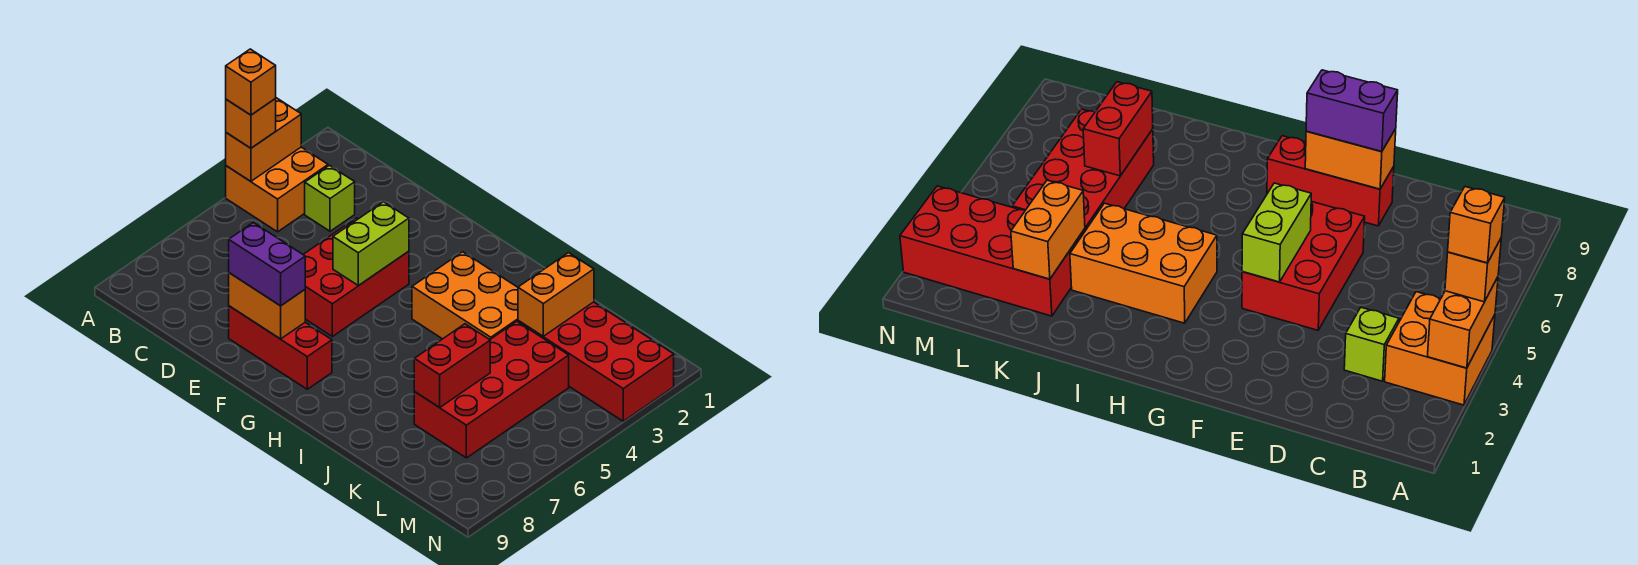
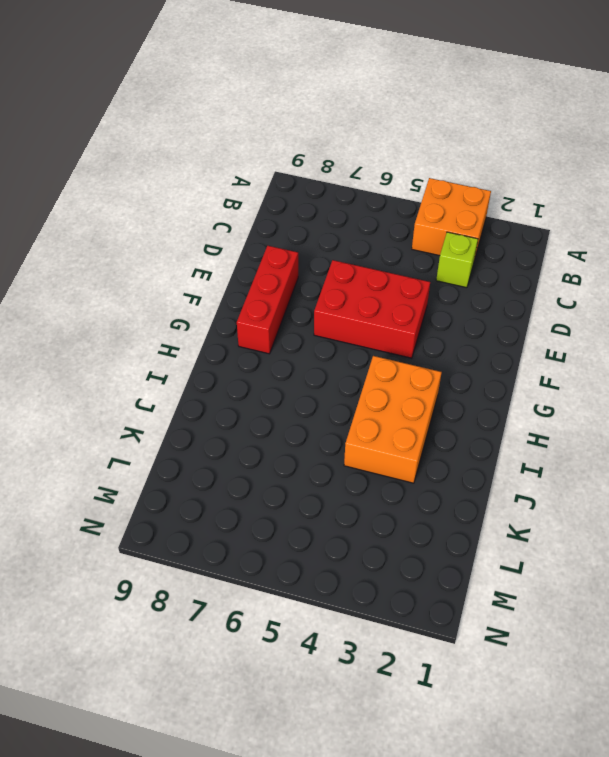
none -> red brick K2:N3 level 1
none -> red brick K4:L7 level 1
none -> orange brick A3:A4 level 2

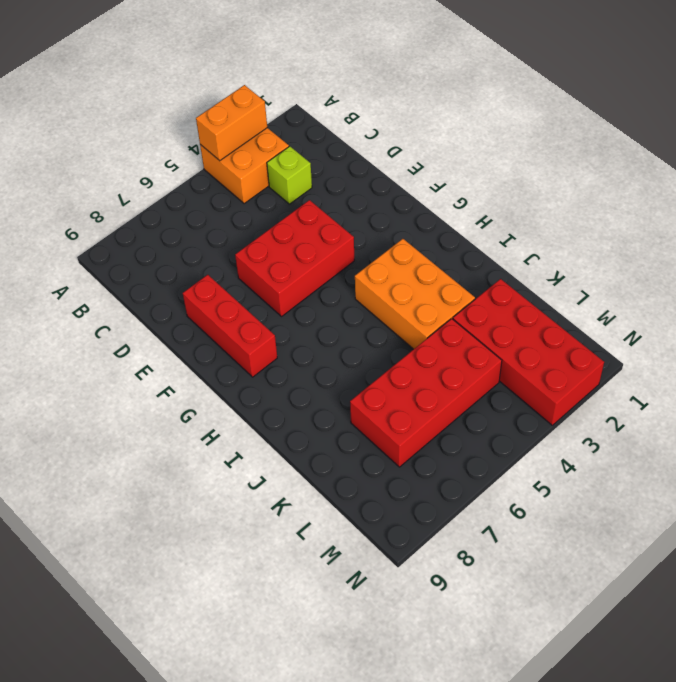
none -> orange brick E8:F8 level 2
none -> lime brick F4:F5 level 2
none -> orange brick K2:K3 level 2

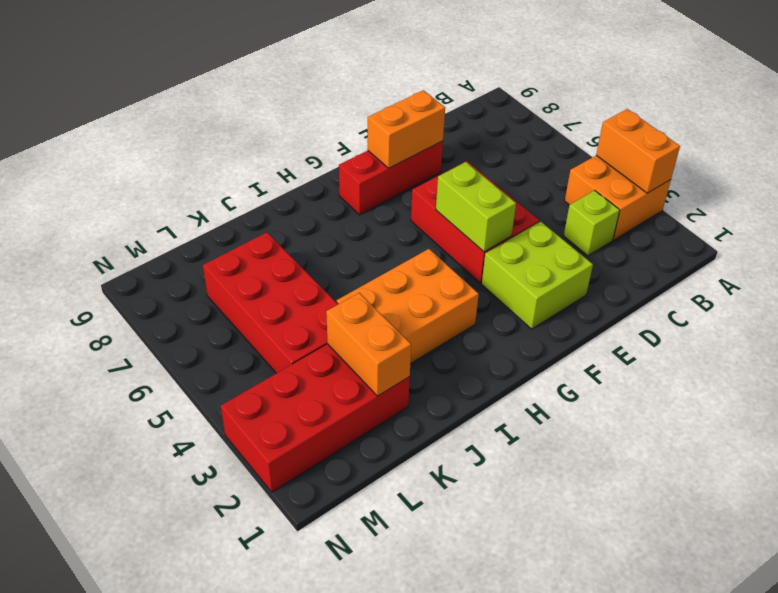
lime brick E2:F3 level 1 -> none
none -> red brick K6:K7 level 2
none -> orange brick A4 level 3
none -> purple brick E8:F8 level 3

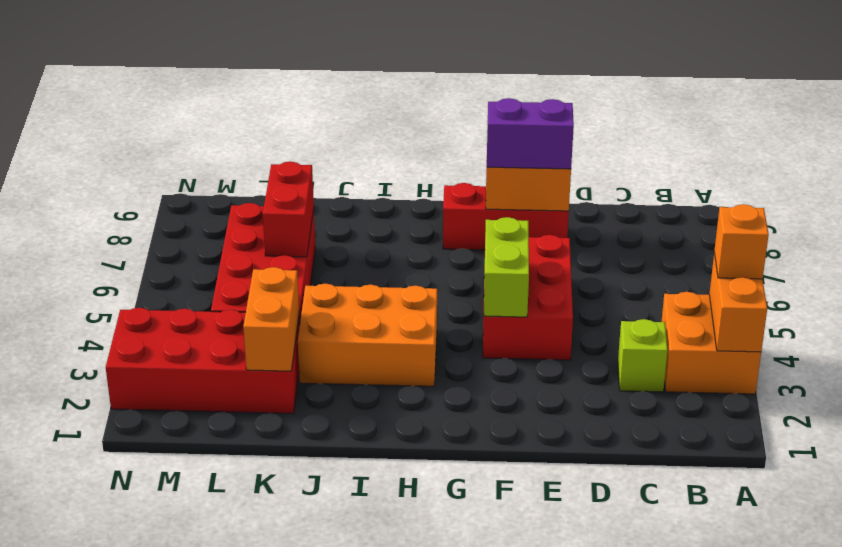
none -> orange brick A4 level 4

